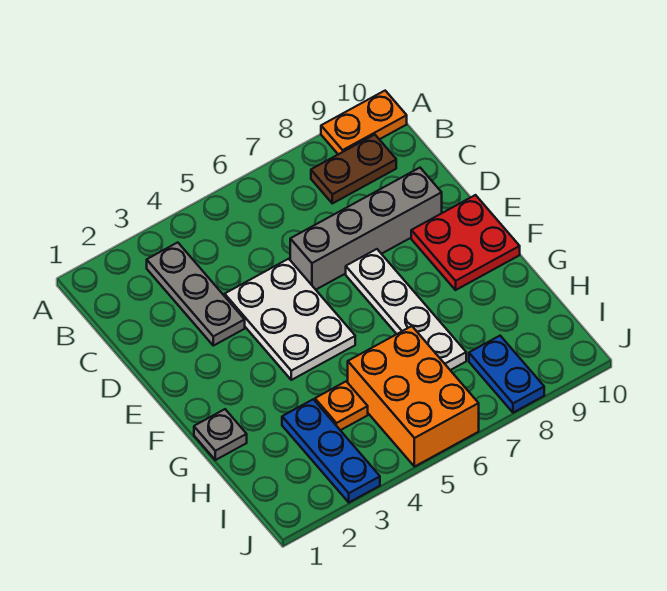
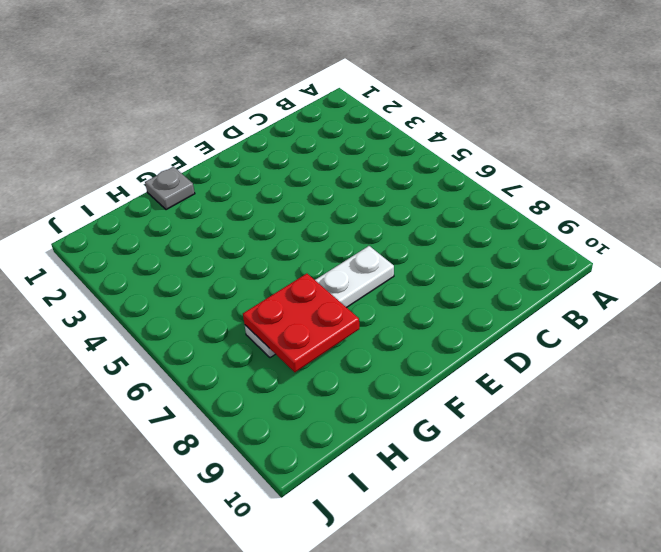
red plate G7:H8 level 2 -> red plate E9:F10 level 1
none -> orange plate A9:A10 level 1
none -> grey plate B3:D3 level 1
none -> brown plate B8:B9 level 1

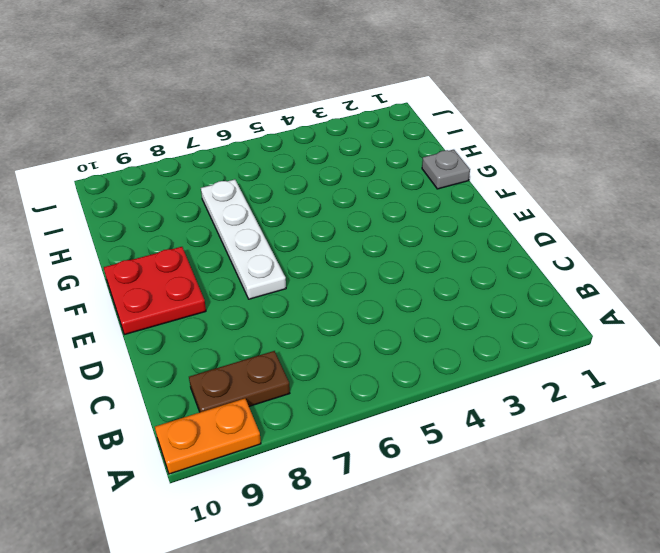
none -> grey plate B3:D3 level 1
none -> white plate D4:F5 level 1
none -> grey brick D6:D9 level 1

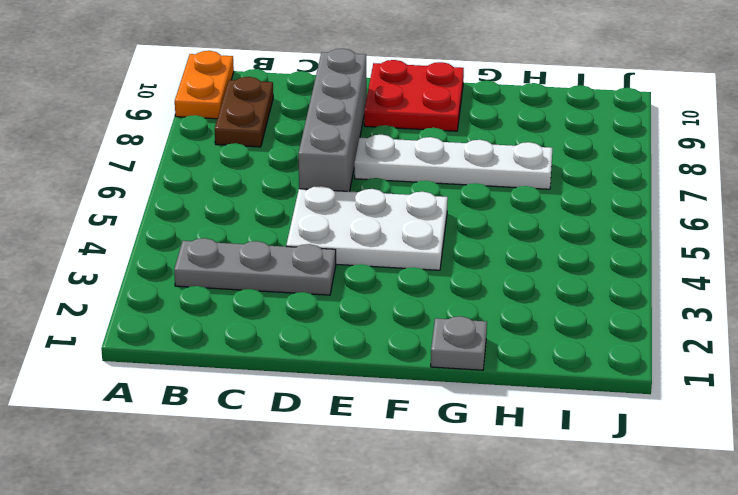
none -> blue plate H3:J3 level 1
none -> orange plate H4 level 1
none -> orange brick H5:J6 level 1

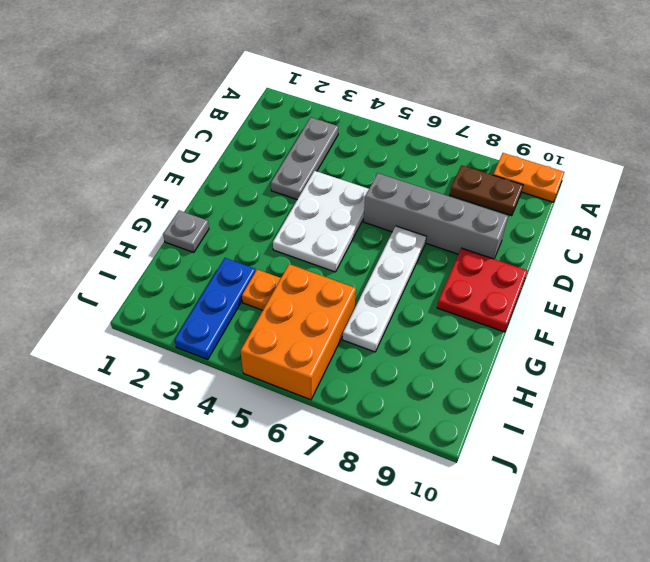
none -> blue plate I8:J8 level 1

